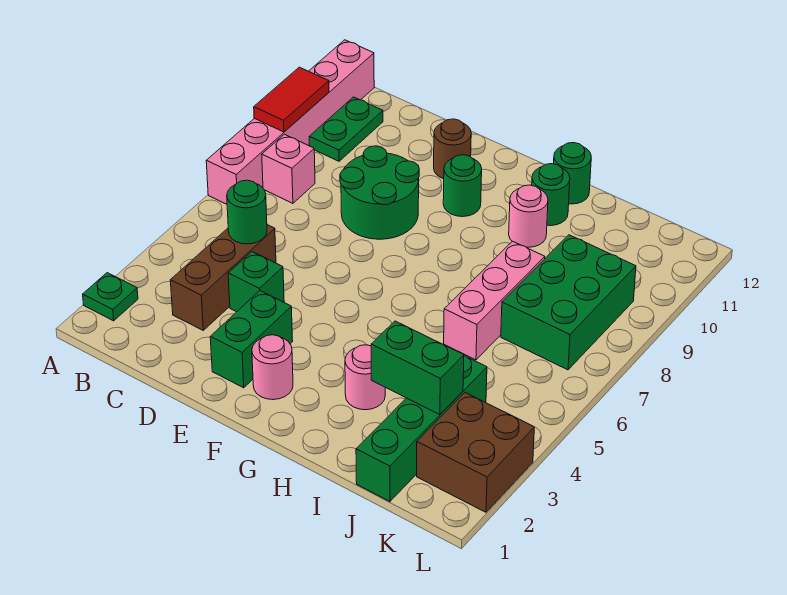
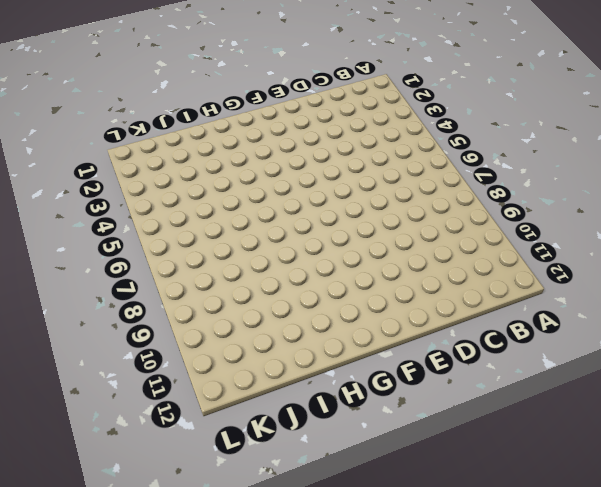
none -> green plate A2 level 1
none -> pink brick A7:A12 level 1
none -> pink brick B8 level 1

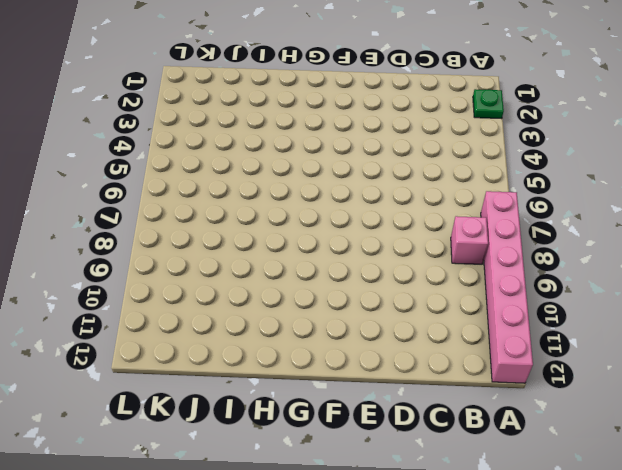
none -> green plate B10:B11 level 1
none -> brown brick C3:C5 level 1
none -> green brick D4 level 1

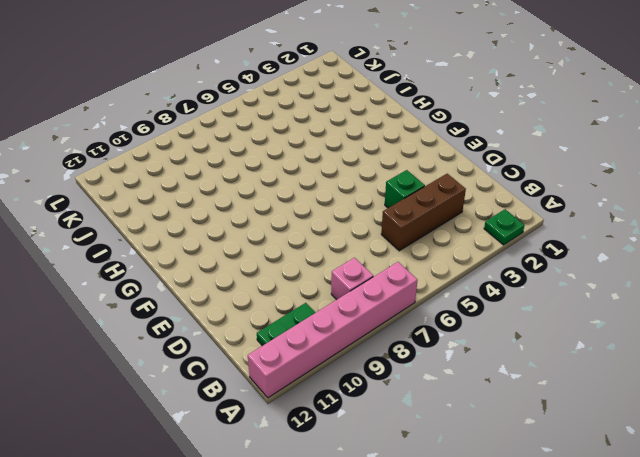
none -> green round brick D8:E9 level 1
none -> green brick E2:E3 level 1
none -> brown round brick E11 level 1

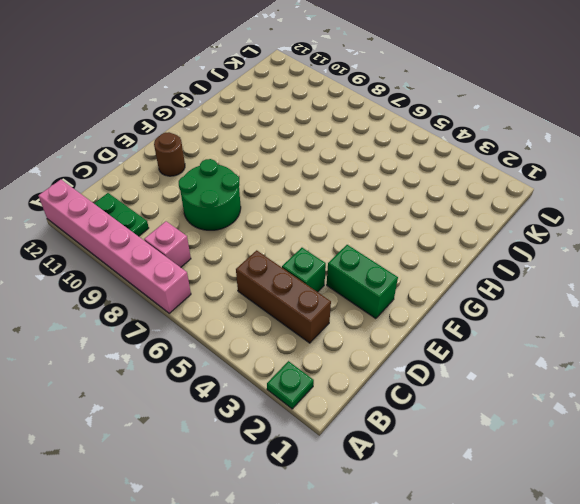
none -> pink round brick F2 level 1
none -> green round brick F10 level 1
none -> pink round brick H3 level 1

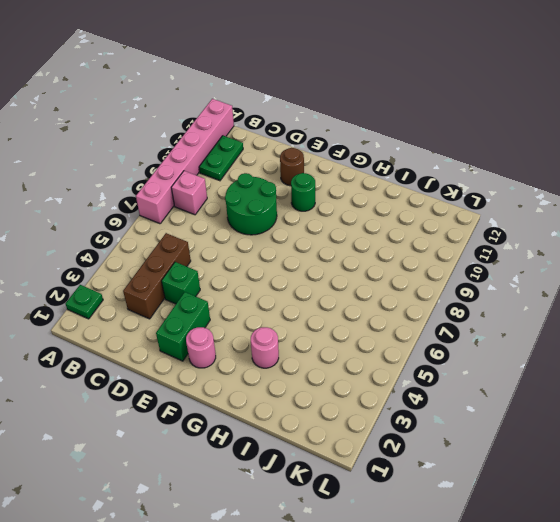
none -> pink round brick H10 level 1
none -> green round brick H11 level 1
none -> green round brick H12 level 1

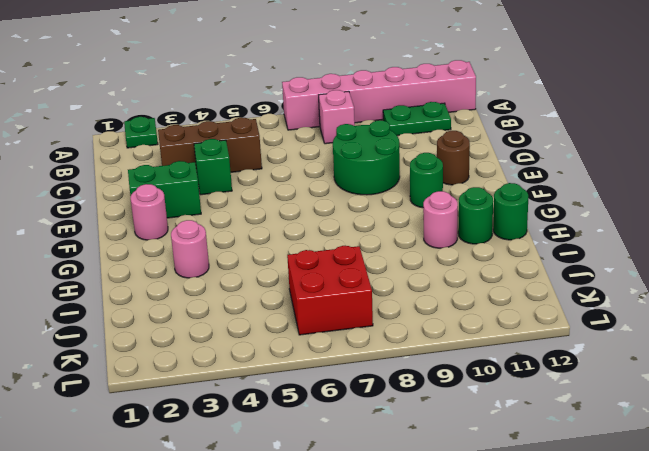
red brick J6:K7 level 1 -> green brick J7:K9 level 1
none -> pink brick I6:I8 level 1
none -> green brick J1:J4 level 1
none -> brown brick K2:L3 level 1

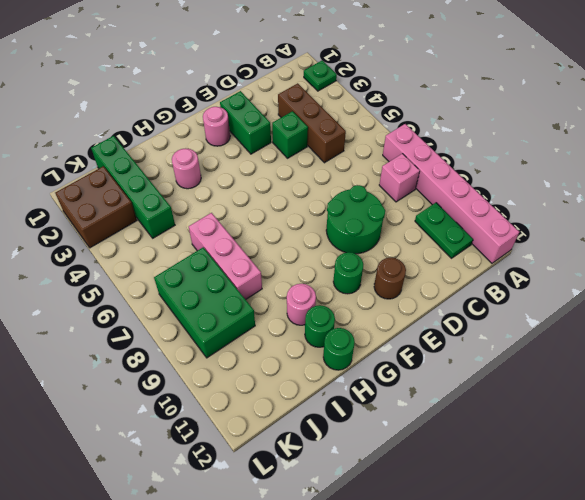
none -> red tile A9:A10 level 2
none -> green round brick C5 level 2
none -> green brick I3:J3 level 2

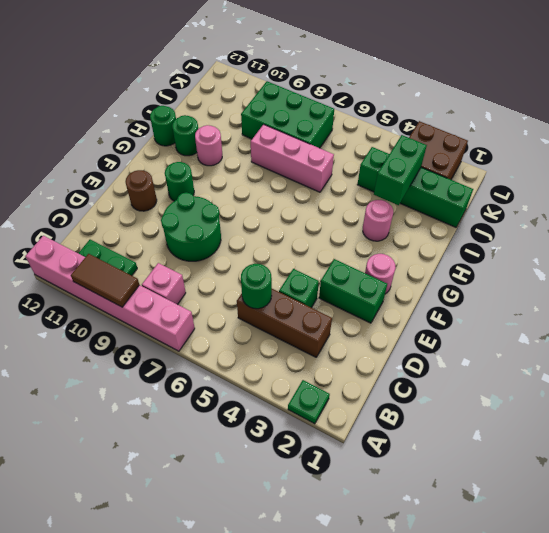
brown tile A9:A10 level 2 -> red tile A9:A10 level 2

